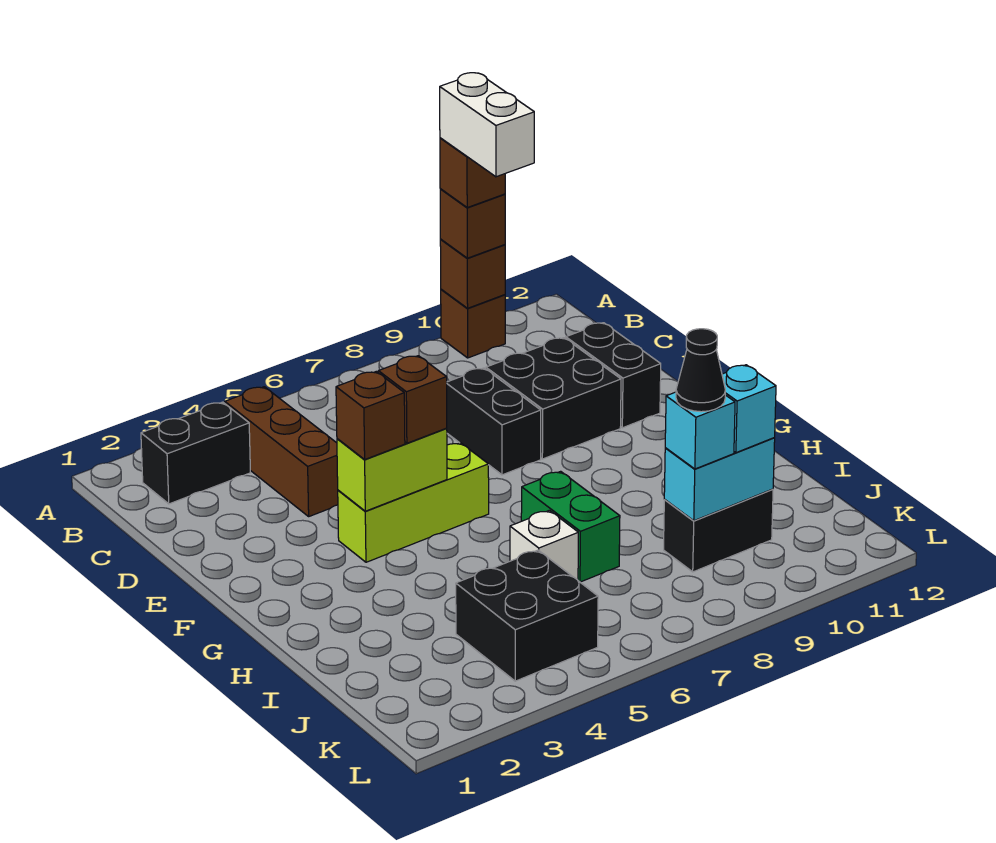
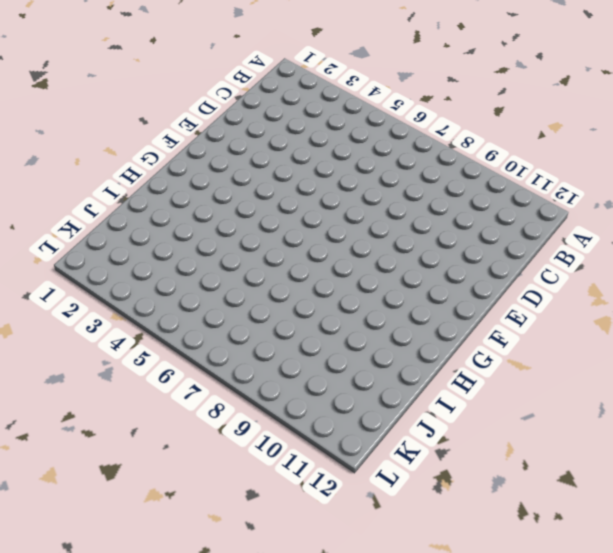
none -> brown brick A10 level 1
none -> black brick B2:B3 level 1
none -> brown brick B4:D4 level 1

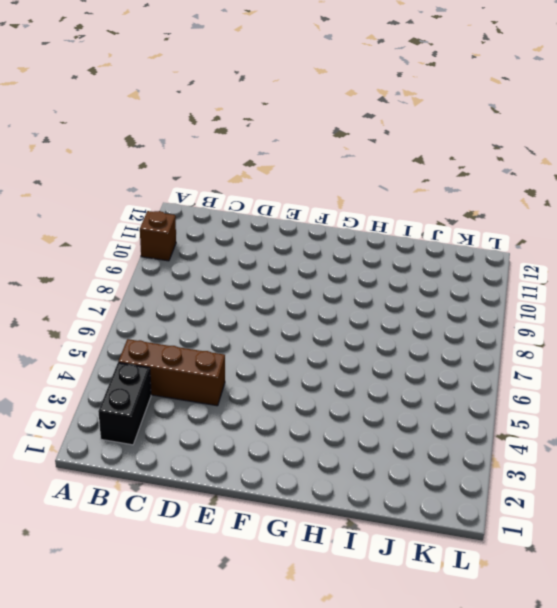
none -> black brick D8:E8 level 1
none -> black brick D9:E10 level 1
none -> black brick D11:E11 level 1

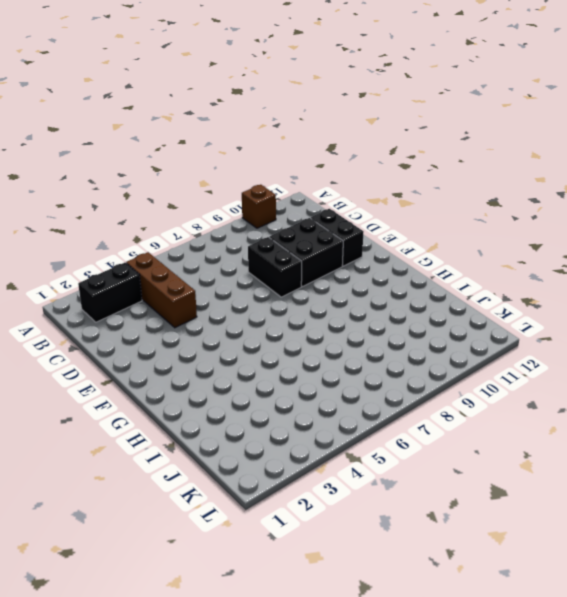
none -> lime brick F4:F6 level 1
none -> green brick H7:I7 level 1
none -> white brick I6 level 1

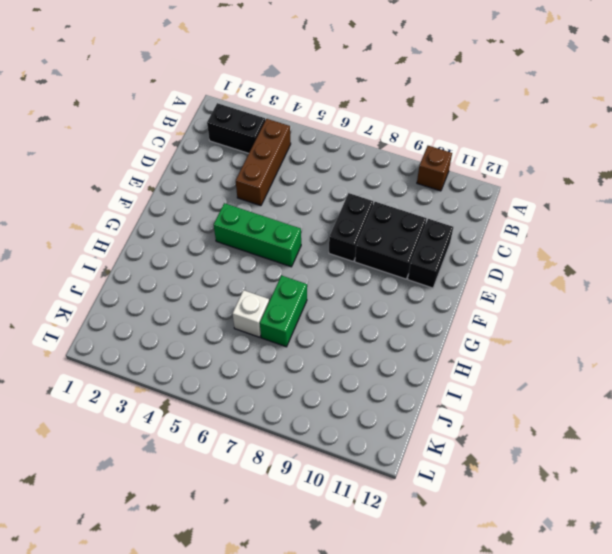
green brick F4:F6 level 1 -> lime brick F4:F6 level 1
none -> black brick J4:K5 level 1
none -> black brick J9:J10 level 1
none -> brown brick A10 level 2

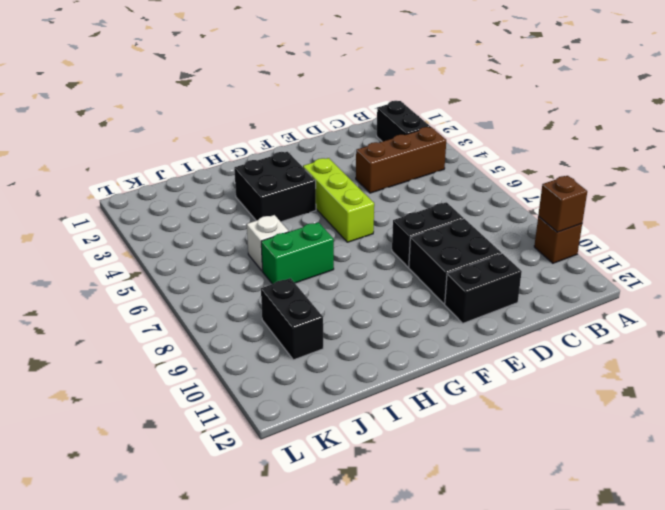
black brick G3:H4 level 1 -> black brick J4:K5 level 1
none -> lime brick F4:F5 level 2
none -> cyan brick J9:J10 level 2
none -> brown brick A10 level 3

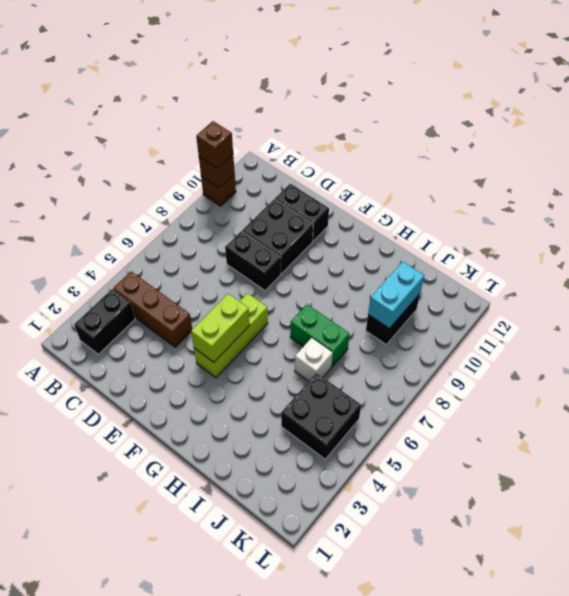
none -> brown brick F4 level 3
none -> brown brick F5 level 3
none -> cyan brick J9 level 3

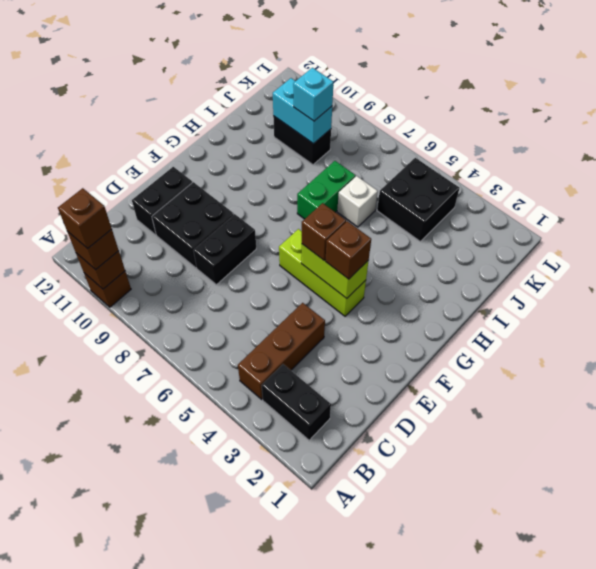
none -> cyan brick J10 level 3
none -> black cone J9 level 4
none -> white brick A10:B10 level 5

